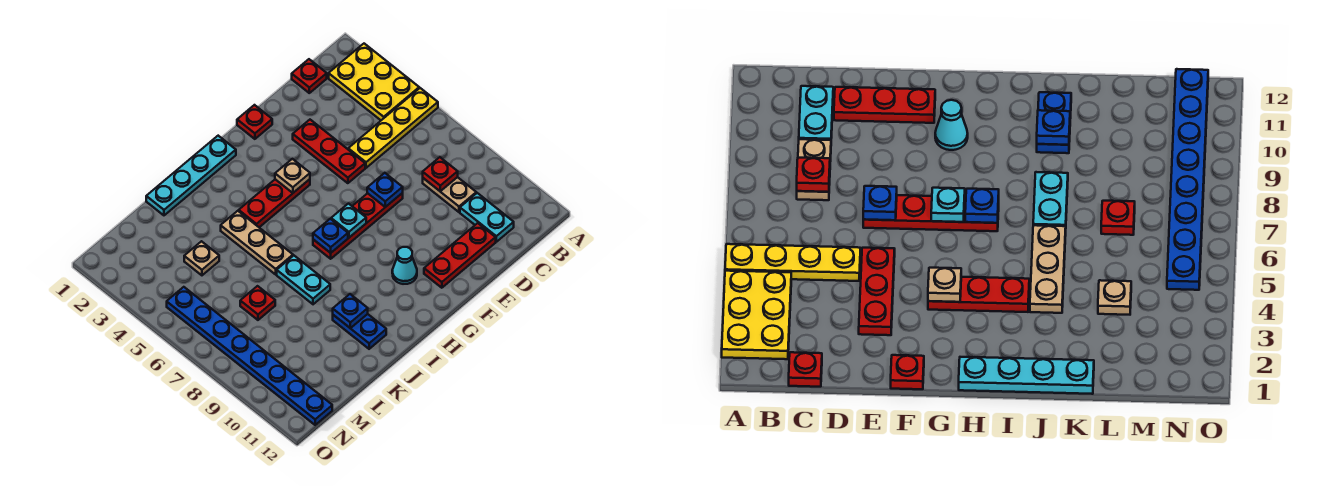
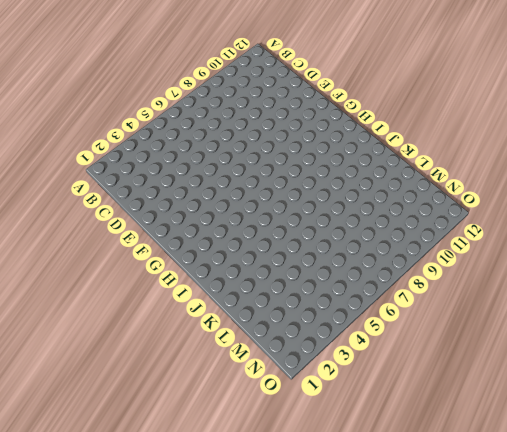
none -> yellow plate A2:B4 level 1
none -> yellow plate A5:D5 level 1
none -> red plate C1 level 1

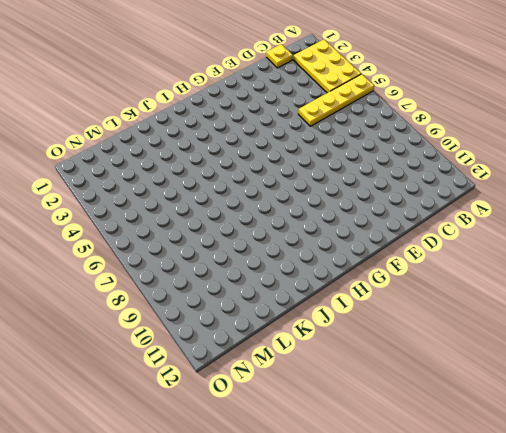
yellow plate C1 level 1 -> red plate C1 level 1
none -> tan plate C8:C9 level 1
none -> cyan plate C10:C11 level 1
none -> red plate D11:F11 level 1

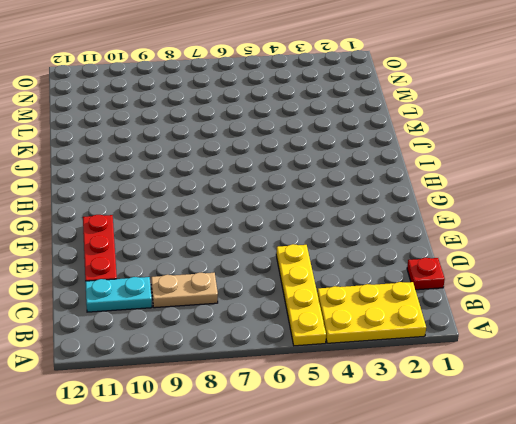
none -> red plate E3:E5 level 1
none -> red plate E7:H7 level 1
none -> red plate F1 level 1

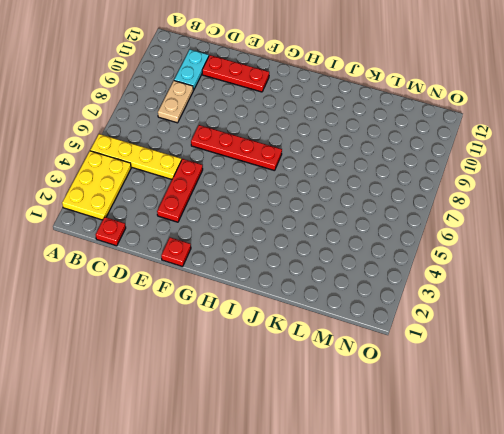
none -> red plate G4:I4 level 1
none -> cyan cone G10 level 1
none -> cyan plate H1:K1 level 1

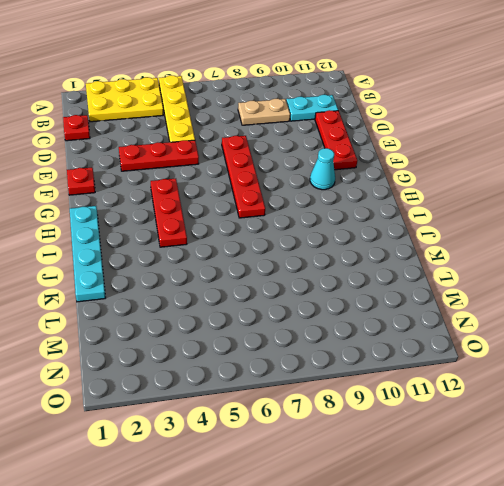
none -> tan plate J4:J6 level 1
none -> cyan plate J7:J8 level 1
none -> blue plate J10:J11 level 1

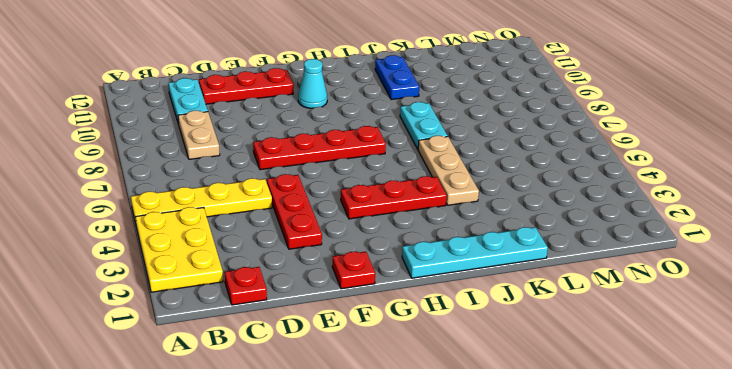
none -> tan plate L4 level 1
none -> red plate L7 level 1
none -> blue plate N5:N12 level 1

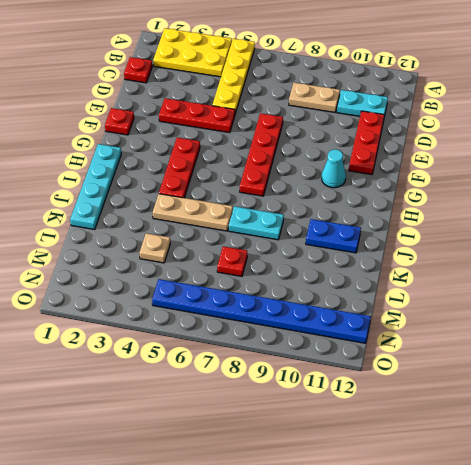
none -> red plate C8 level 2
none -> blue plate E7 level 2
none -> tan plate G4 level 2

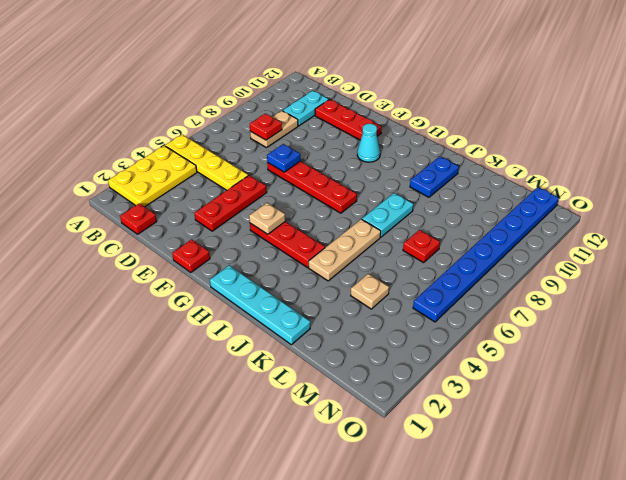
none -> cyan plate G7 level 2
none -> blue plate H7 level 2
none -> blue plate J10 level 2

